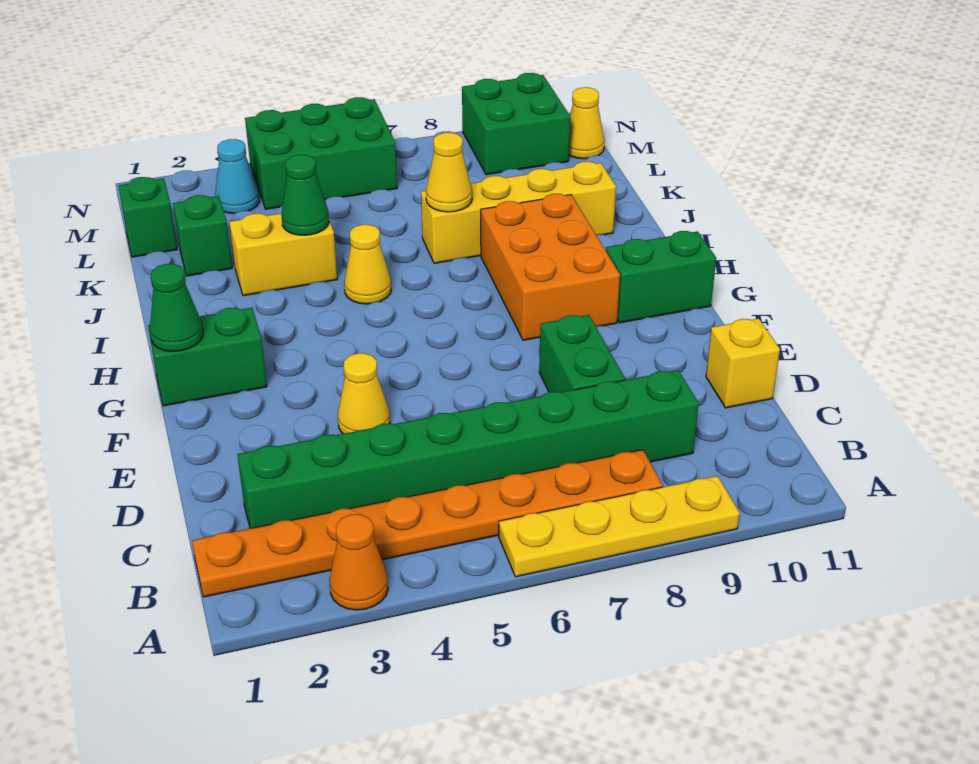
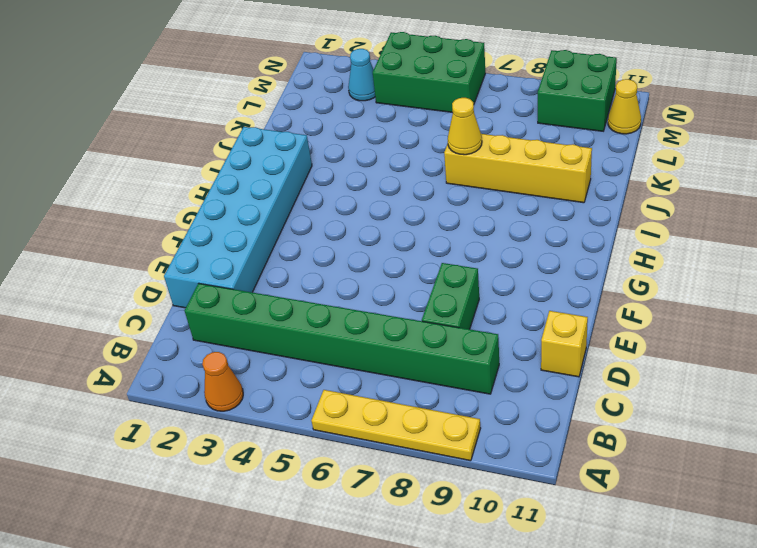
cyan brick D1:I2 level 1 -> green brick G1:G2 level 1
none -> orange plate B1:B8 level 1
none -> yellow cone E4 level 1
none -> orange brick G8:I9 level 1

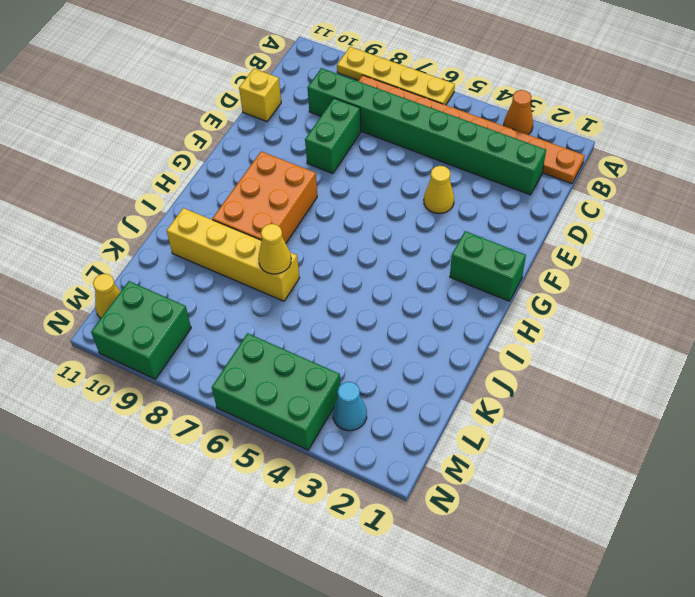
none -> green brick G10:G11 level 1
none -> yellow cone I5 level 1
none -> yellow brick J3:J4 level 1

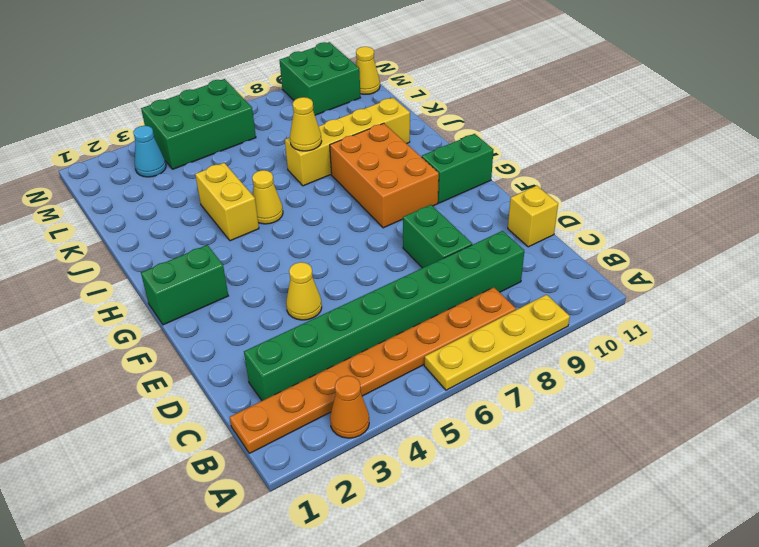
yellow brick I4:J4 level 1 -> yellow brick J3:J4 level 1
none -> green brick K2 level 1
none -> green brick L1 level 1
none -> green cone G1 level 2

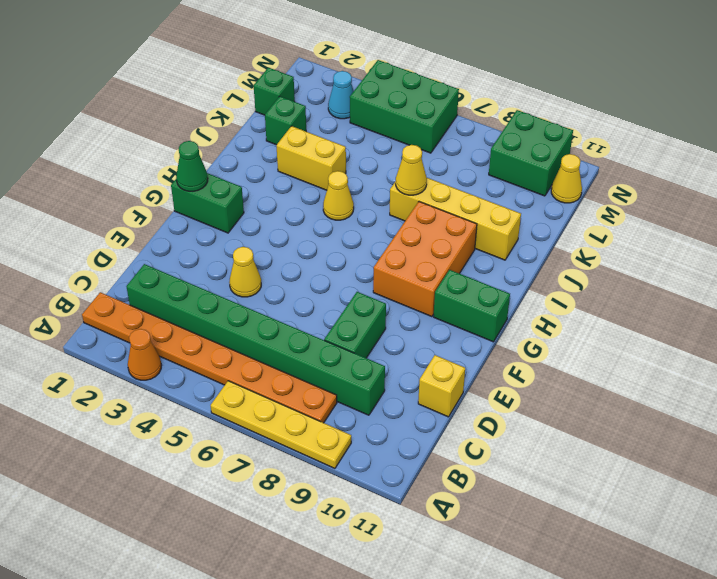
none -> green cone J4 level 2

